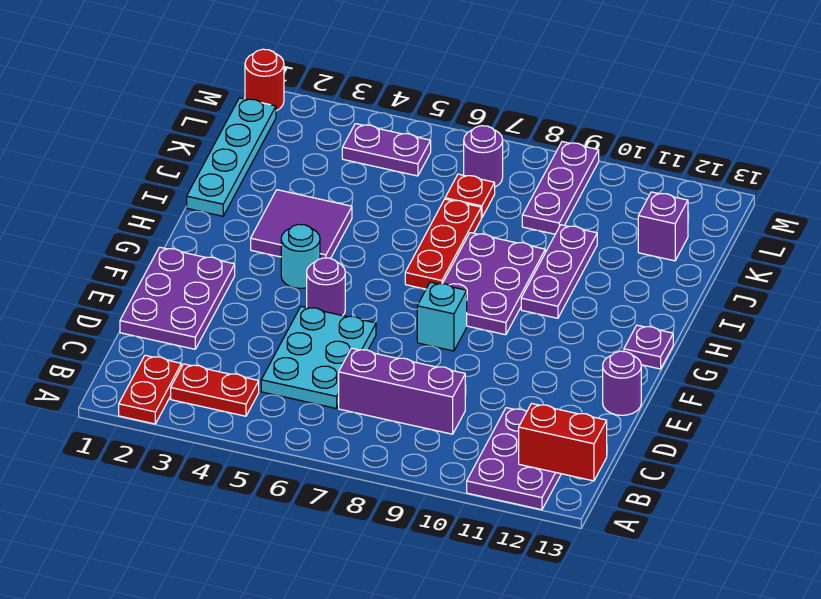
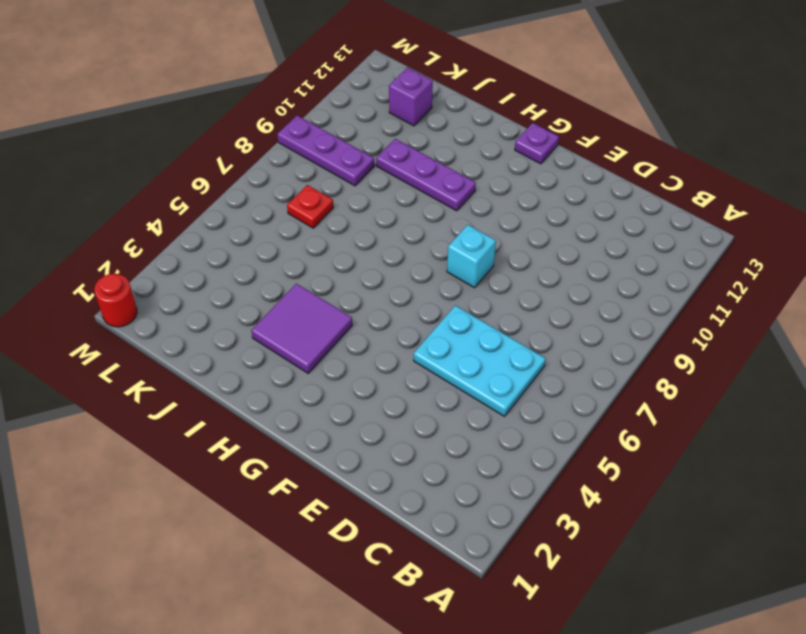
none -> red plate A2:B2 level 1
none -> purple plate A11:C12 level 1
none -> red plate B3:B4 level 1

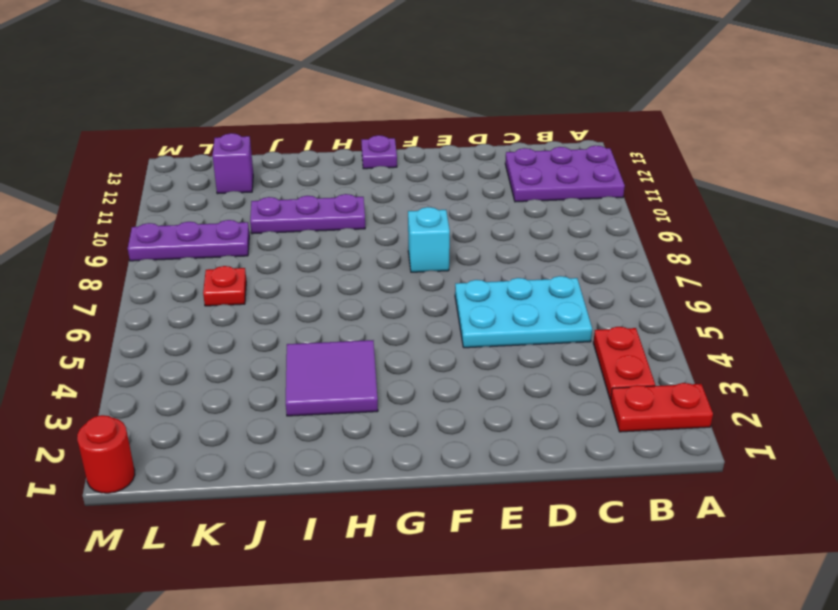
none -> purple brick C7:C9 level 1
none -> purple plate D1:F2 level 1
none -> purple round brick E13 level 1

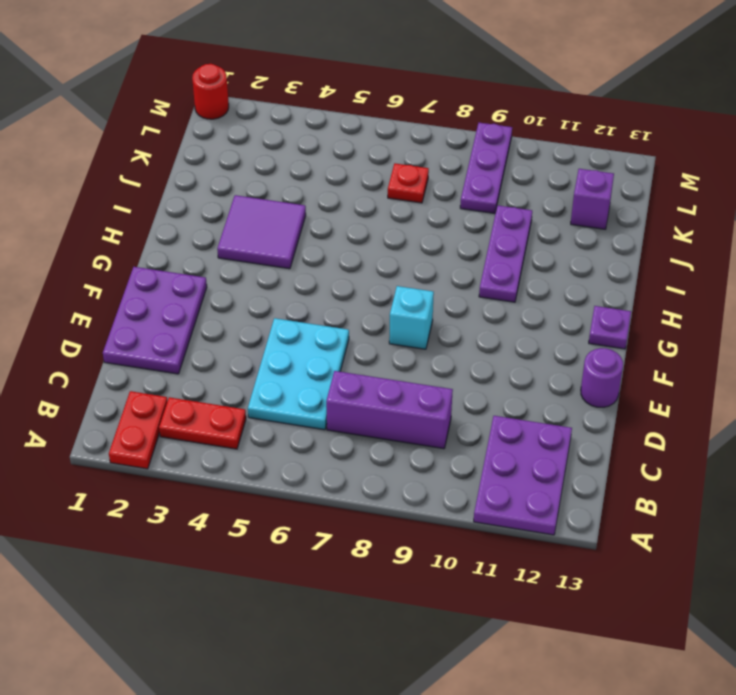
none -> purple round brick F5 level 1
none -> cyan round brick G4 level 1
none -> purple plate G8:I9 level 1

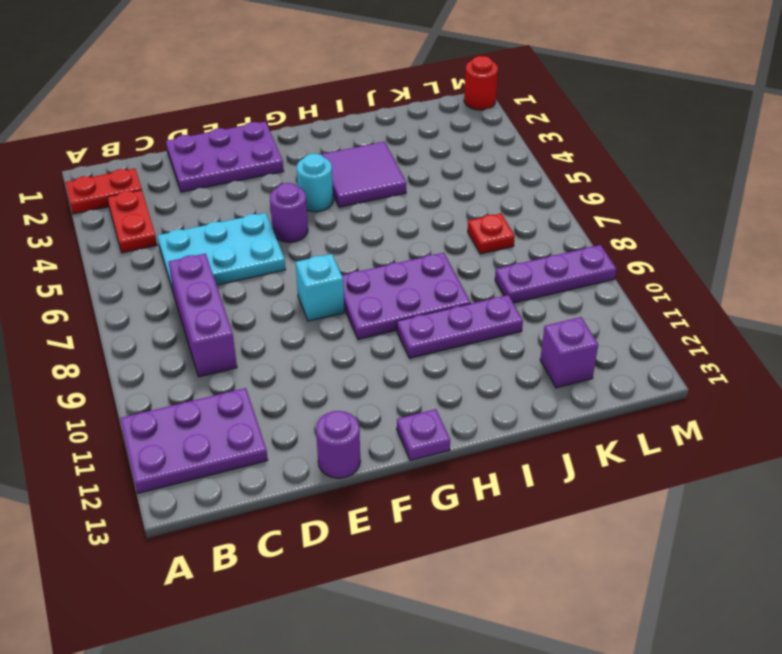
none -> red plate H7:J7 level 1
none -> cyan plate I1:L1 level 1
none -> purple plate L4:L5 level 1

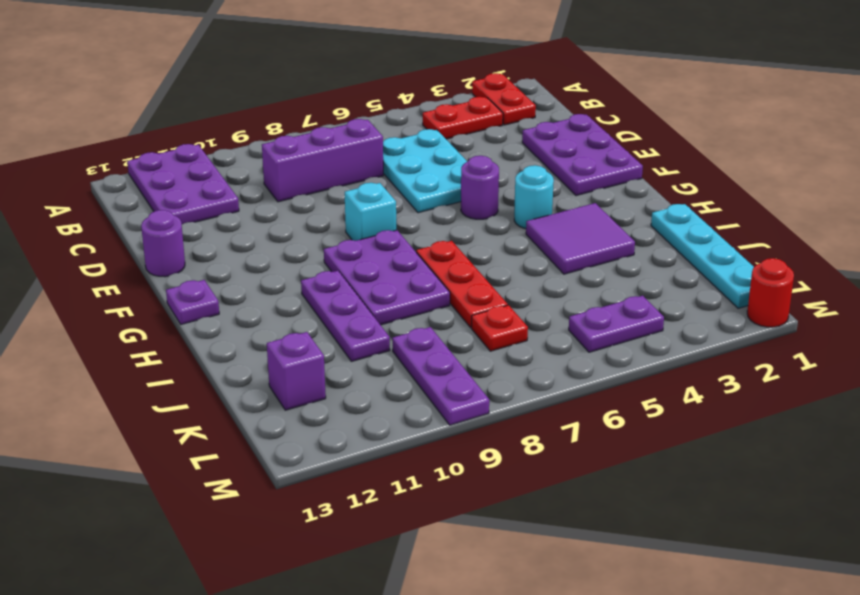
none -> purple round brick L7 level 1
none -> red brick B12:B13 level 2

